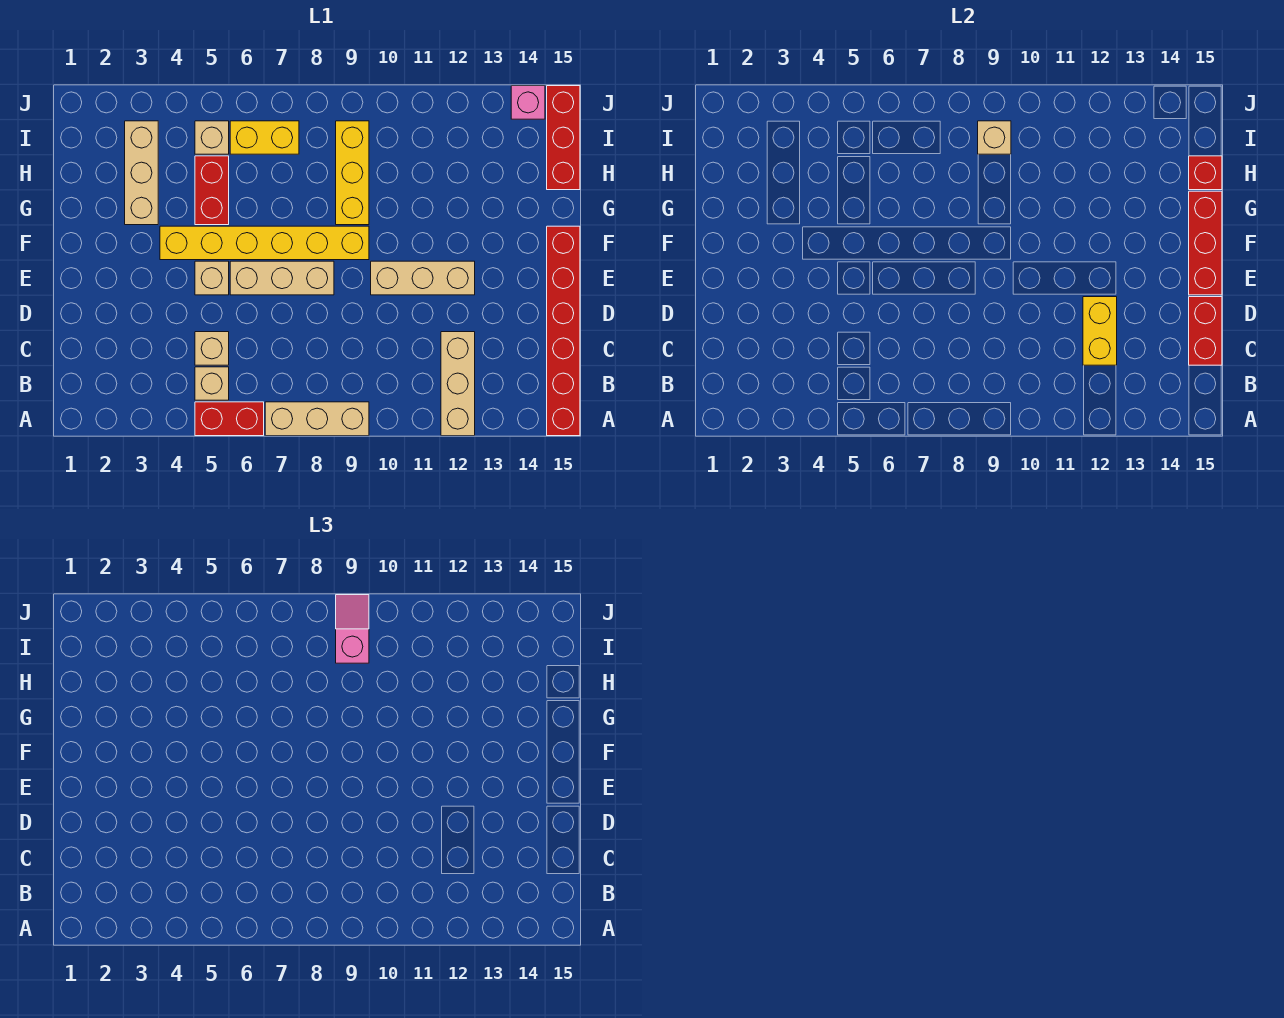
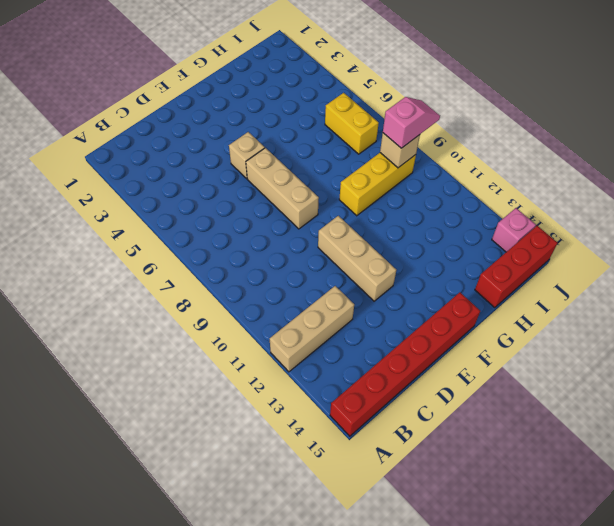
none -> red brick A5:A6 level 1
none -> tan brick A7:A9 level 1
none -> tan brick B5 level 1

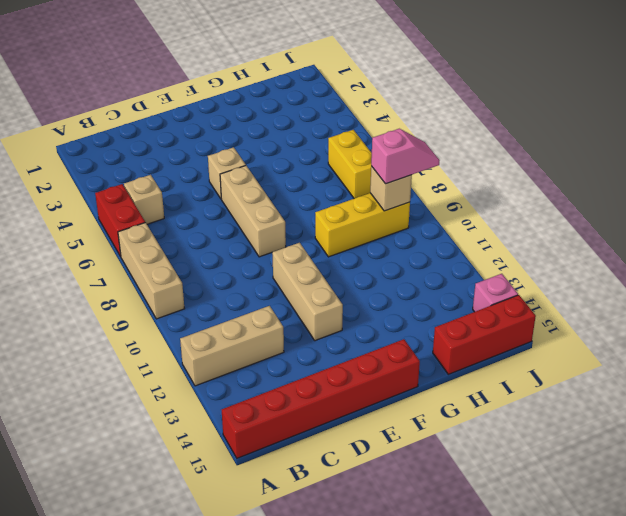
none -> tan brick C5 level 1
none -> yellow brick F4:F9 level 1
none -> tan brick G3:I3 level 1

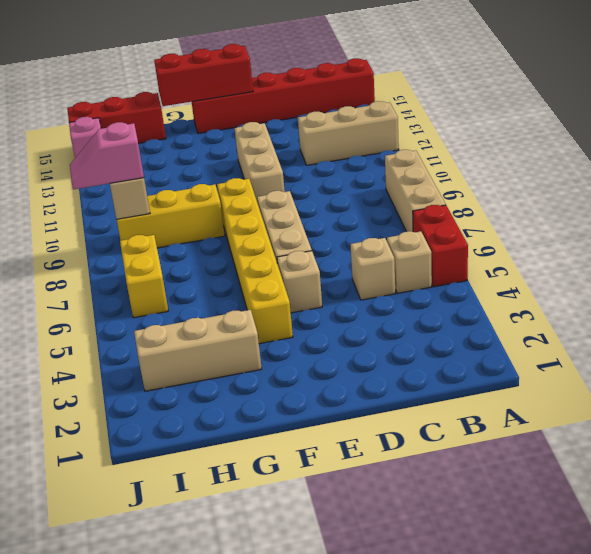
none -> red brick G5:H5 level 1
none -> tan brick I5 level 1
none -> yellow brick C12:D12 level 2

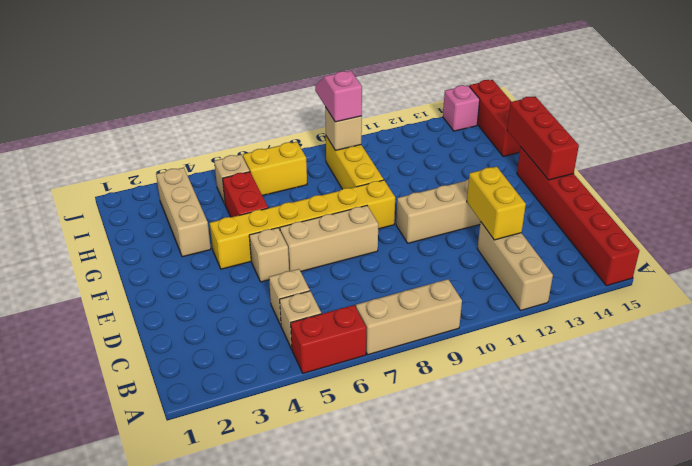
none -> red brick C15:D15 level 2
none -> red brick H15 level 2

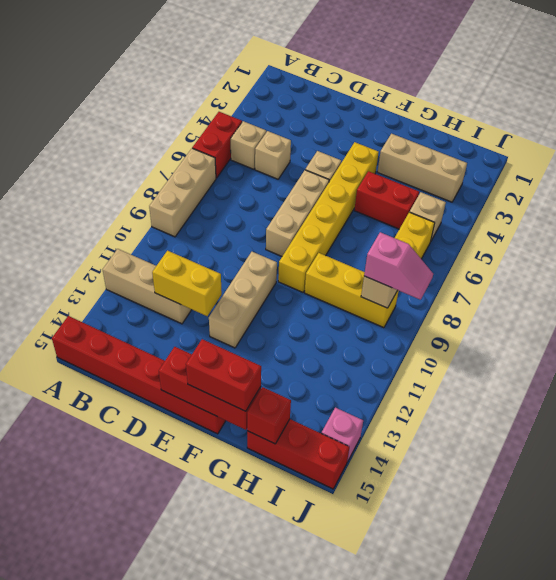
red brick F15:G15 level 3 -> red brick C15:D15 level 2

